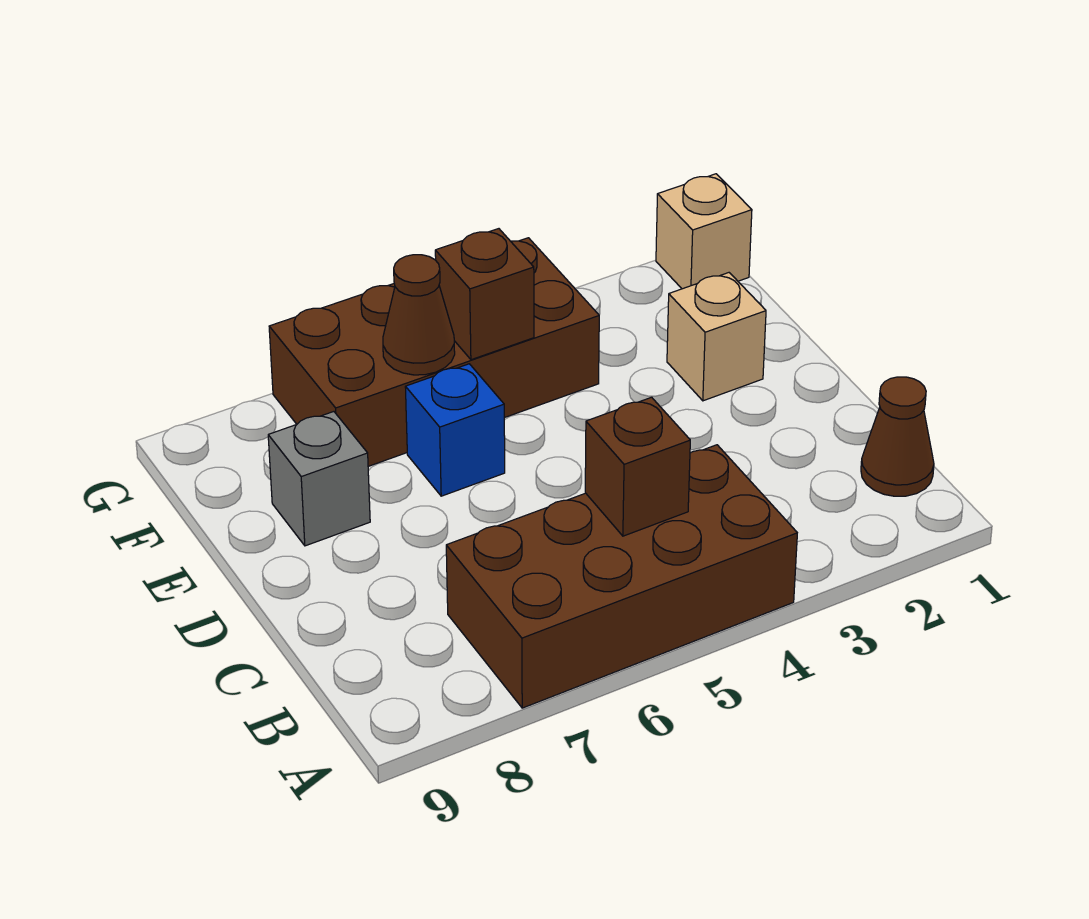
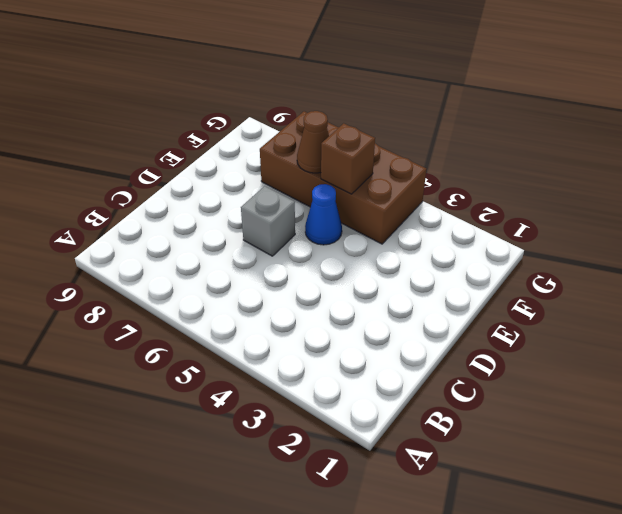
grey brick D6 level 1 -> grey brick E8 level 1
blue cone E5 level 1 -> none
none -> brown brick A4:B7 level 1
none -> brown cone B1 level 1

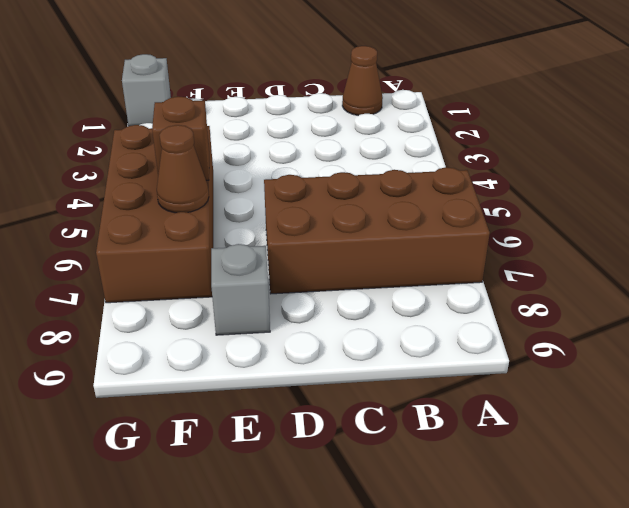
brown brick A6:D7 level 1 -> brown brick A4:B7 level 1
grey brick G1 level 1 -> tan brick G1 level 1
none -> tan brick E2 level 1
none -> blue brick E6 level 1

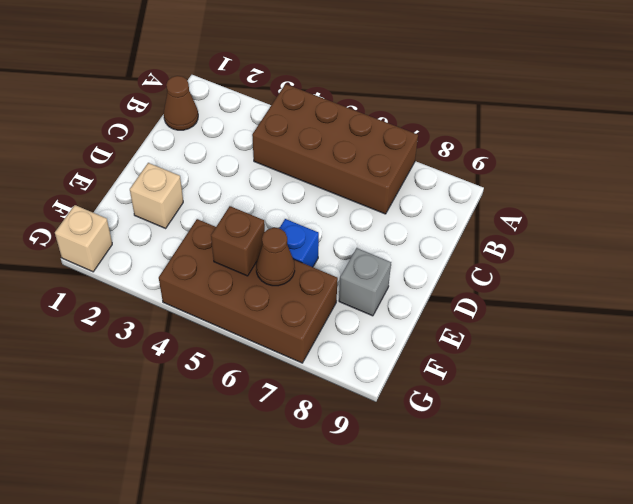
none -> brown brick B5 level 2

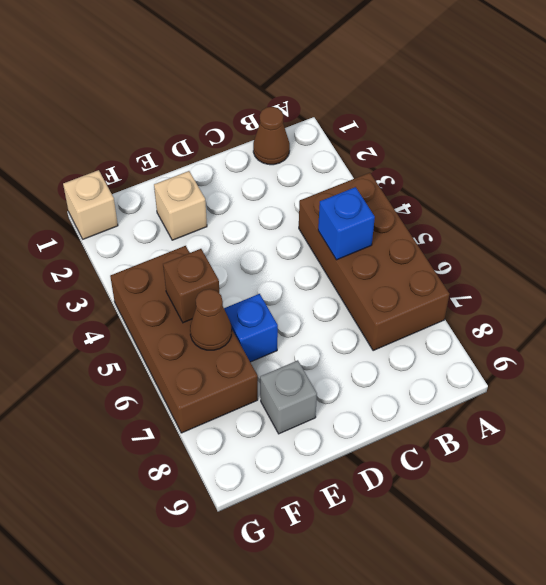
blue brick B5 level 2 -> brown brick B5 level 2

